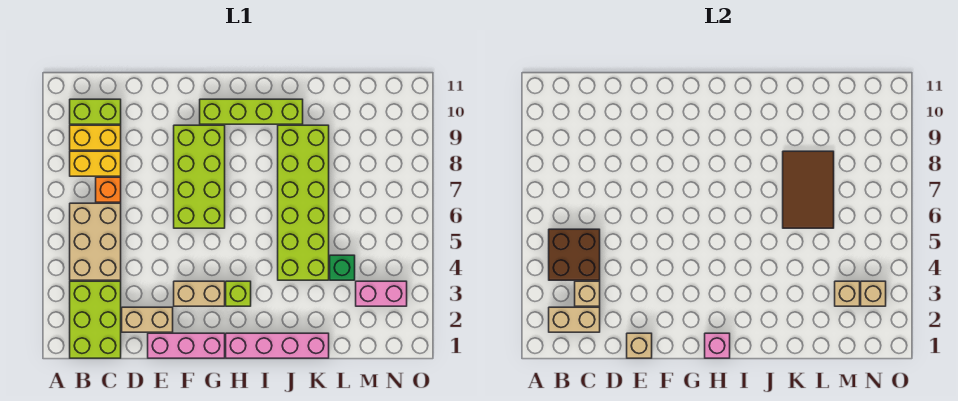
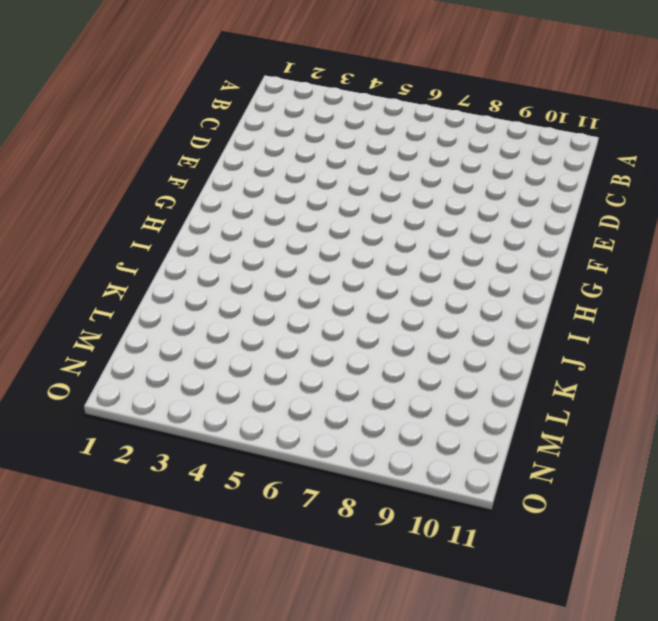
none -> lime brick B1:C3 level 1
none -> tan brick B4:C6 level 1
none -> yellow brick B8:C8 level 1

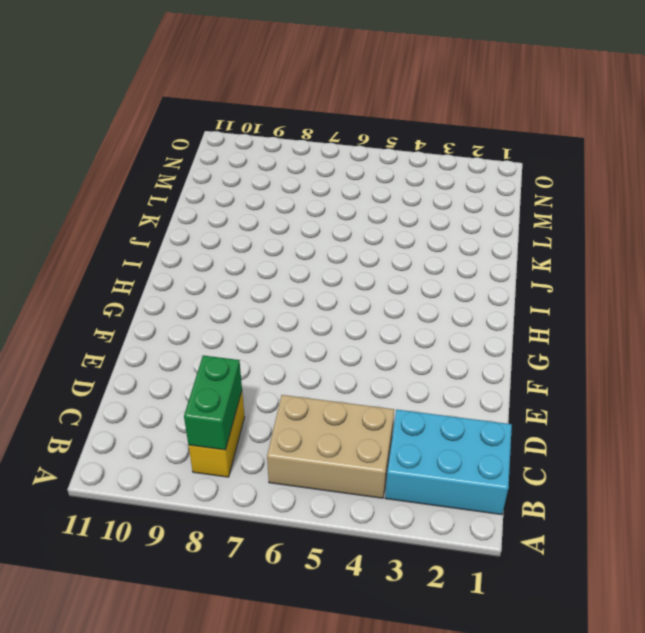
cyan brick B1:C3 level 1 -> lime brick B1:C3 level 1
green brick B8:C8 level 2 -> none
none -> yellow brick B9:C9 level 1
none -> lime brick B10:C10 level 1
none -> orange brick C7 level 1

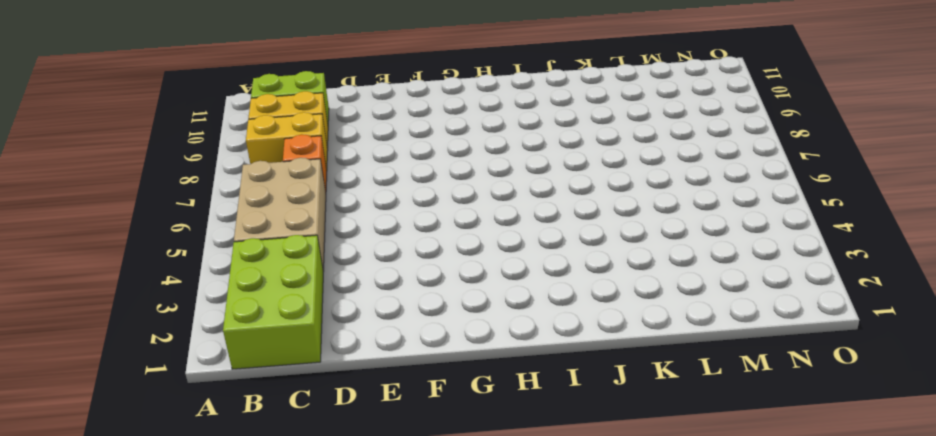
none -> tan brick D2:E2 level 1
none -> pink brick E1:G1 level 1
none -> tan brick F3:G3 level 1

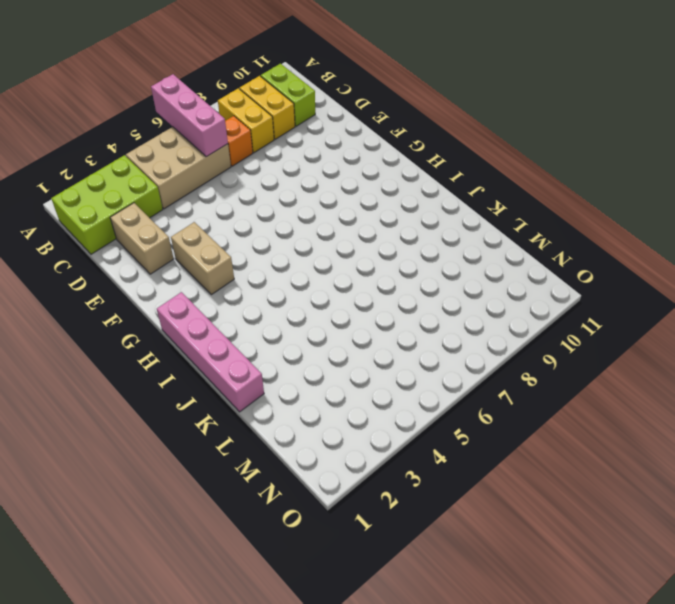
pink brick A6:C6 level 2 -> pink brick E1:G1 level 1
none -> lime brick F6:G9 level 1
none -> lime brick G10:J10 level 1
none -> lime brick H3 level 1

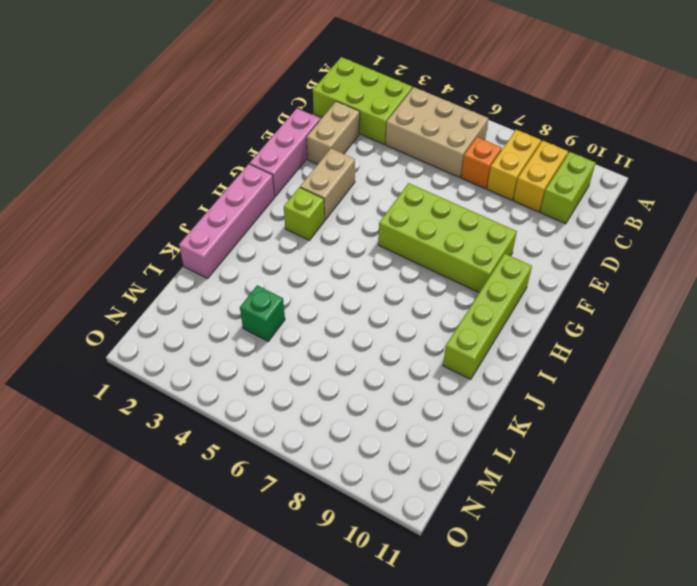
none -> lime brick J4:K9 level 1
none -> pink brick M3:N3 level 1
none -> tan brick B2:C2 level 2

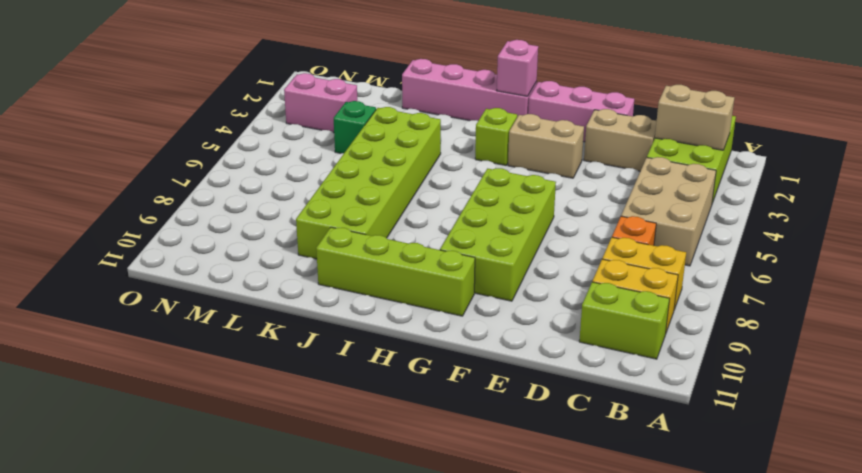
none -> brown brick B4:C5 level 2
none -> tan brick C3 level 2
none -> tan brick E1 level 2

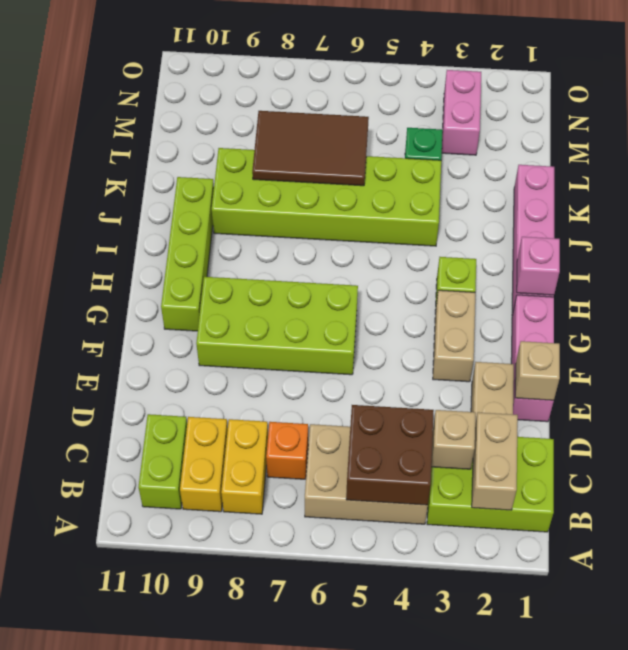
none -> tan brick M3 level 2
none -> tan brick N3 level 2

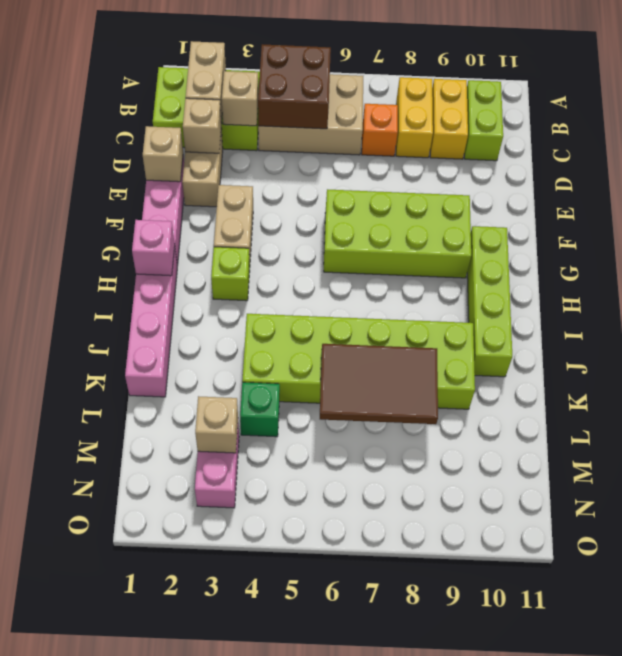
tan brick D2 level 2 -> tan brick N3 level 2

